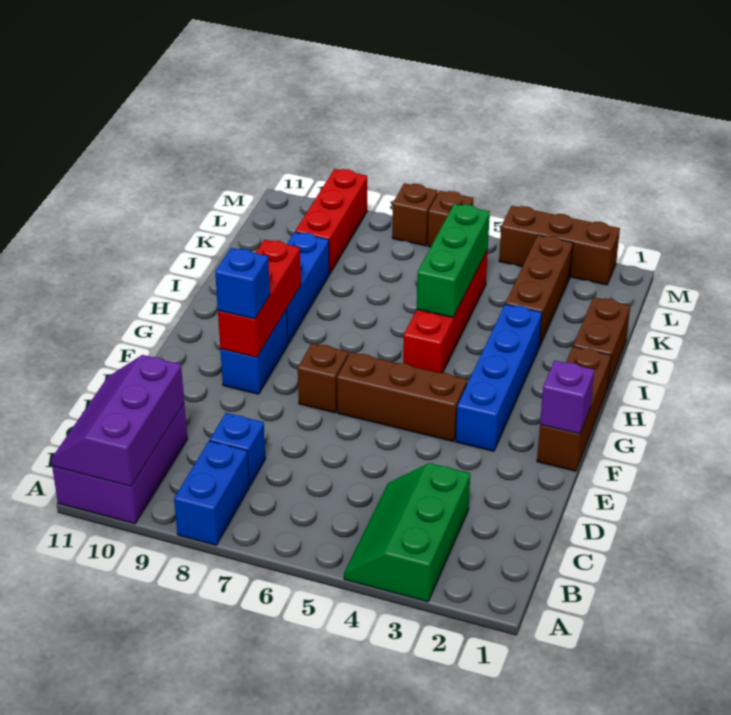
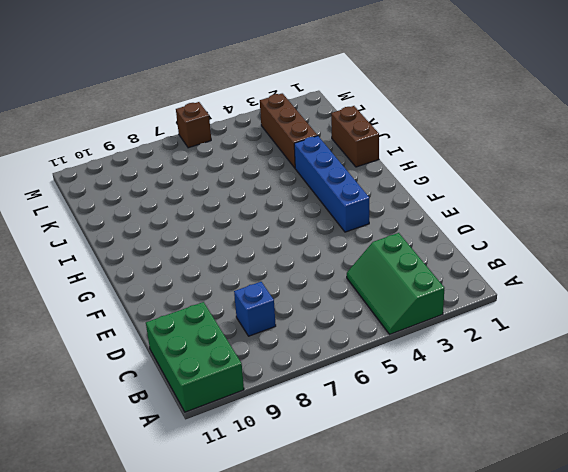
green brick A10:C11 level 1 -> purple brick A10:C11 level 1
none -> blue brick A8:B8 level 1
none -> brown brick F1:H1 level 1
none -> brown brick F4:F6 level 1

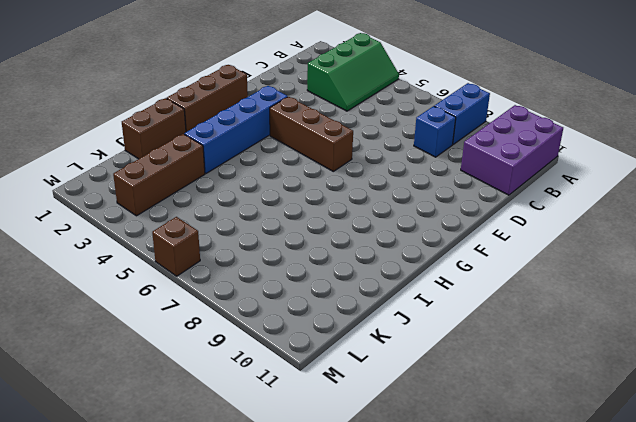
none -> brown brick F7 level 1
none -> blue brick F9:G9 level 1
none -> red brick H5:K5 level 1

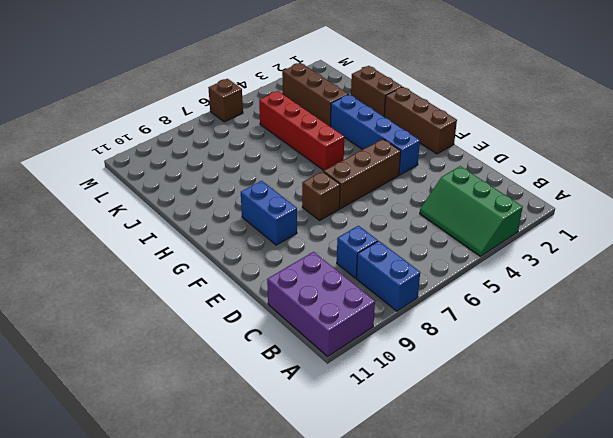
none -> blue brick H9:J9 level 1
none -> red brick K9:M9 level 1
none -> brown brick M2:M4 level 1

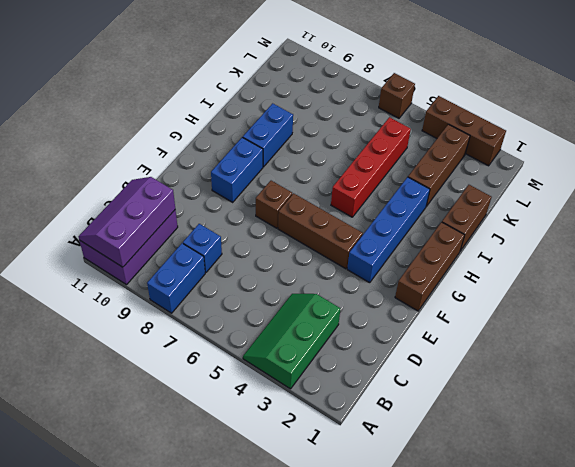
blue brick H9:I9 level 1 -> blue brick H9:J9 level 1
none -> red brick K9:M9 level 1
none -> brown brick M7 level 1
none -> purple brick F1 level 2

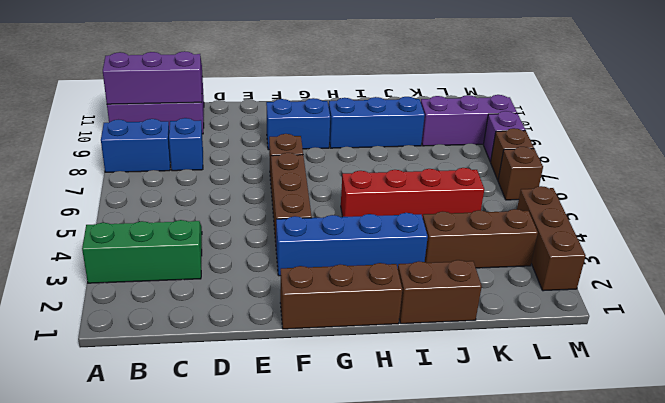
purple brick K9:M9 level 1 -> red brick K9:M9 level 1
purple brick M8 level 1 -> purple brick F1 level 2
none -> red brick F9:H9 level 2
none -> green brick I5:K5 level 2
none -> blue brick F9 level 3

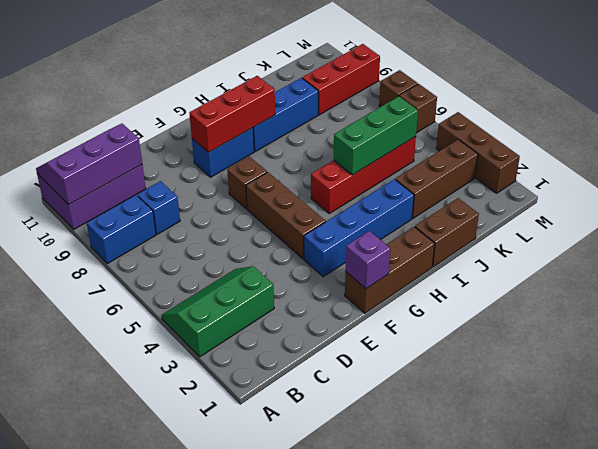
none -> blue brick F9 level 3

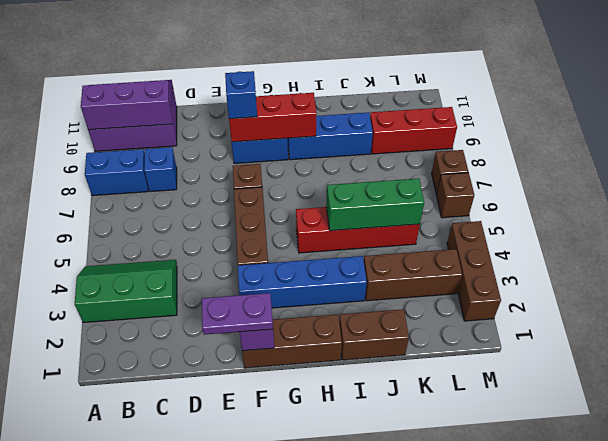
purple plate E1:F1 level 3 -> none

